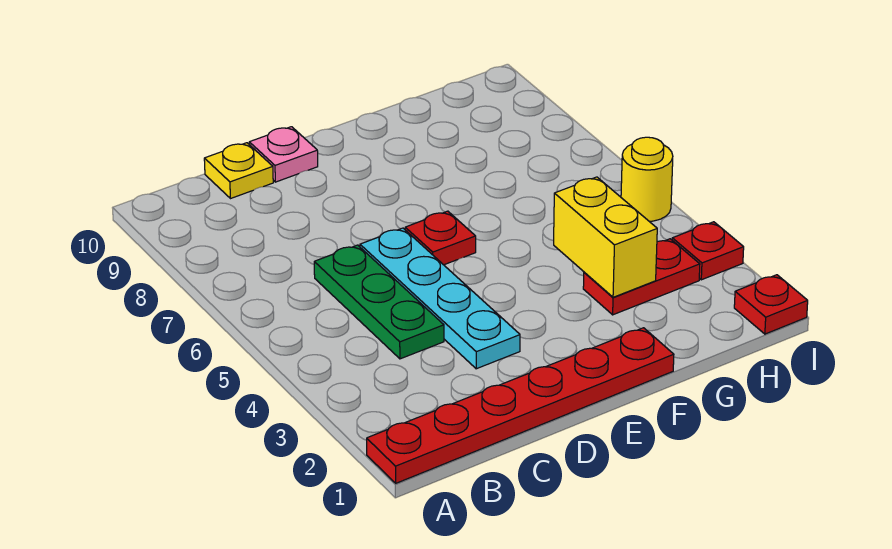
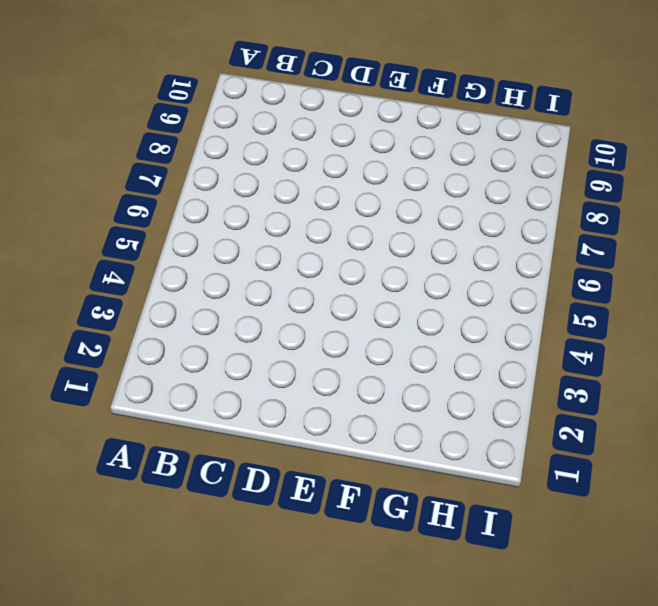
none -> red plate A1:F1 level 1
none -> green plate C4:C6 level 1

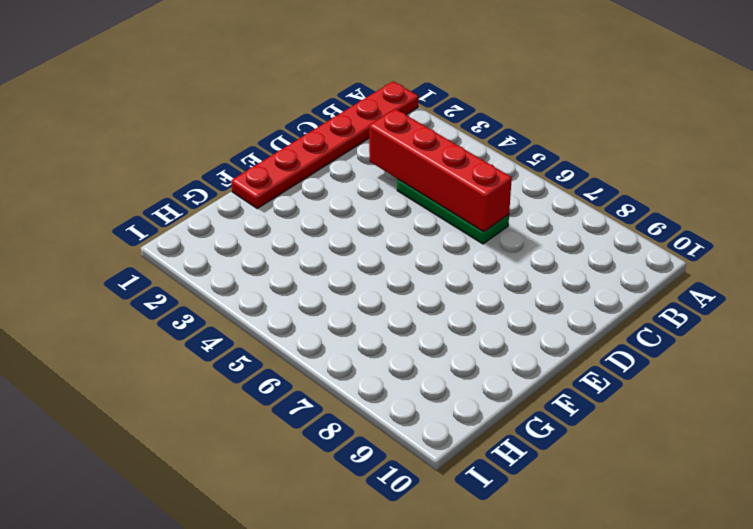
red brick C3:C6 level 2 -> none
none -> yellow plate C10 level 1
none -> cyan plate D3:D6 level 1

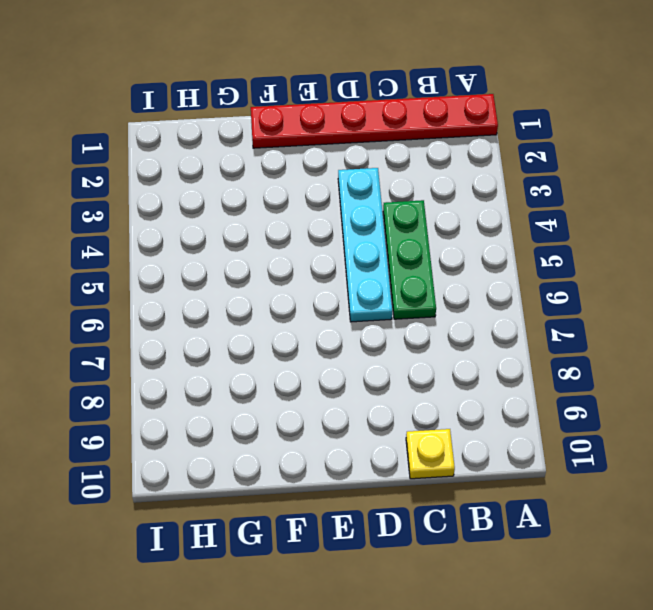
none -> pink plate D10 level 1
none -> red plate E6 level 1

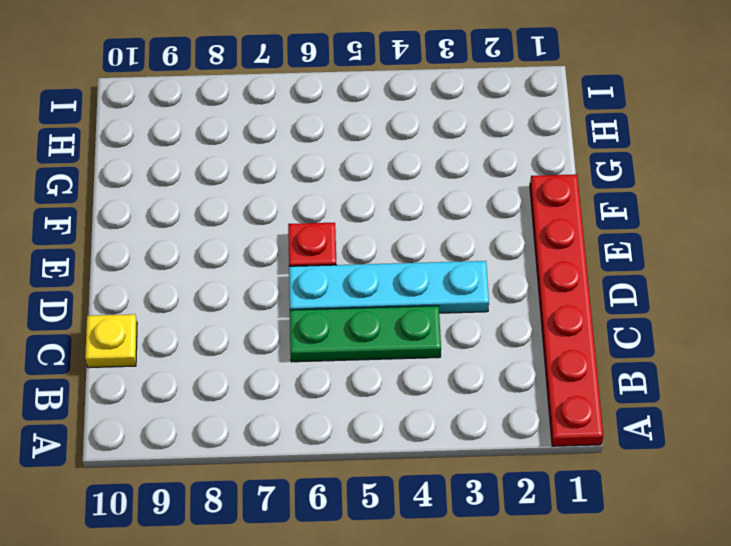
none -> pink plate D10 level 1
none -> red plate G3:H3 level 1

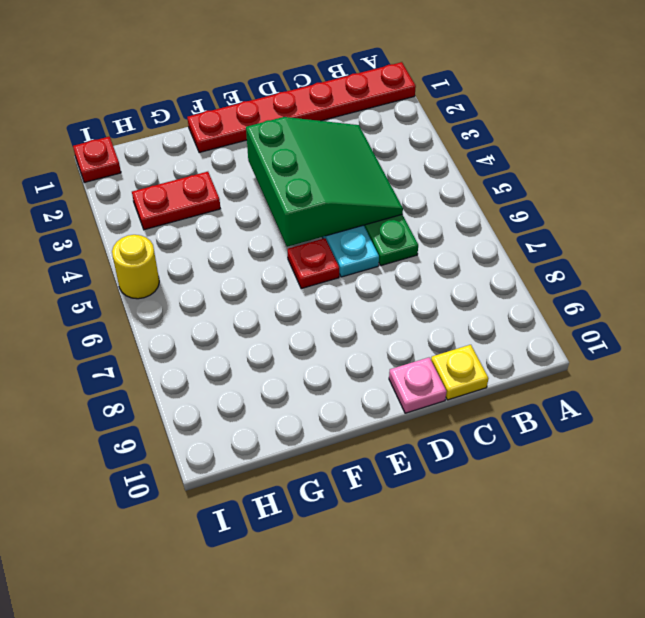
green slope C3:E5 level 2 top E -> none
none -> red plate I3 level 1
none -> yellow brick G3:G4 level 2

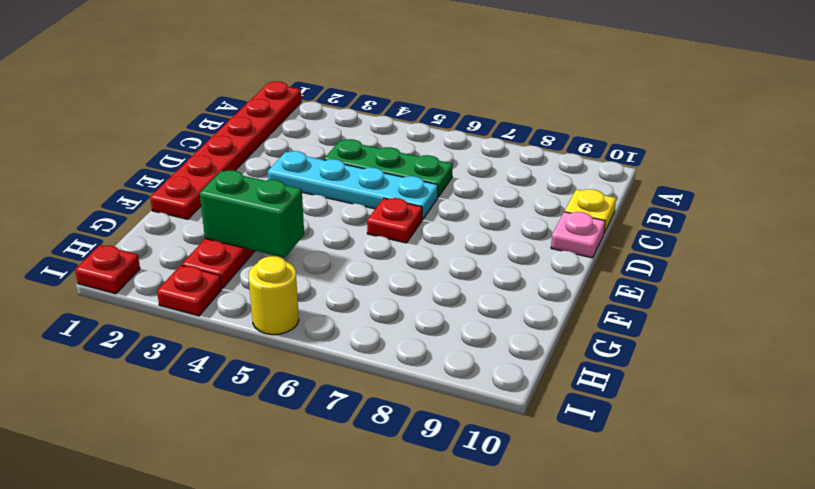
green brick G3:G4 level 2 -> yellow brick G3:G4 level 2

